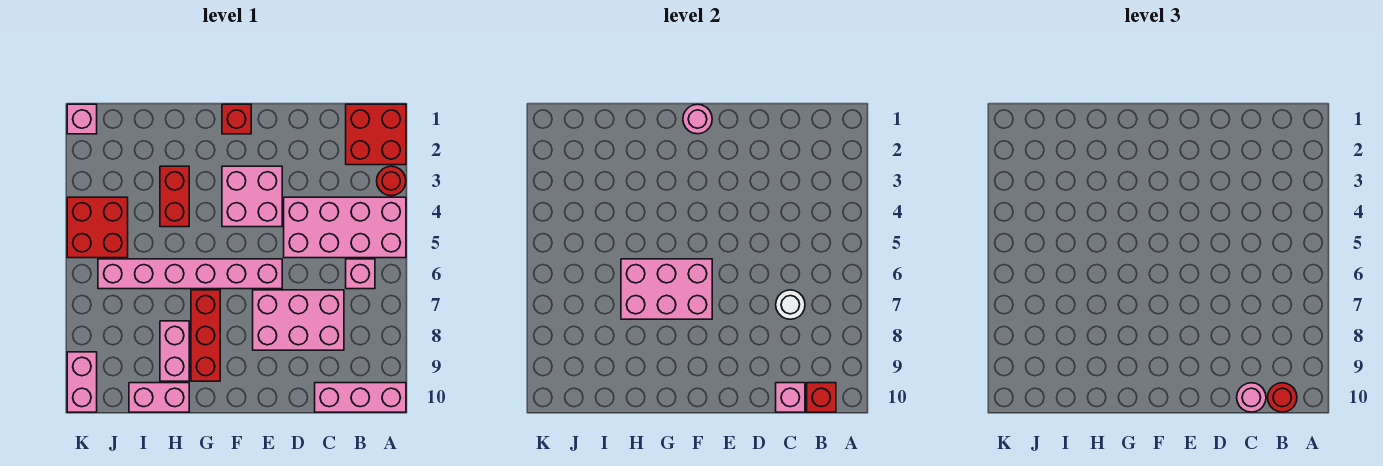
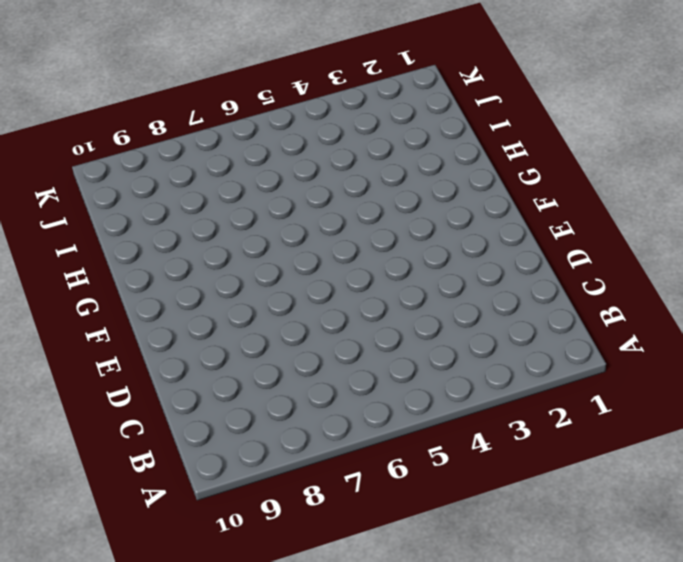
none -> red brick A1:B2 level 1
none -> red round brick A3 level 1
none -> pink brick A4:D5 level 1

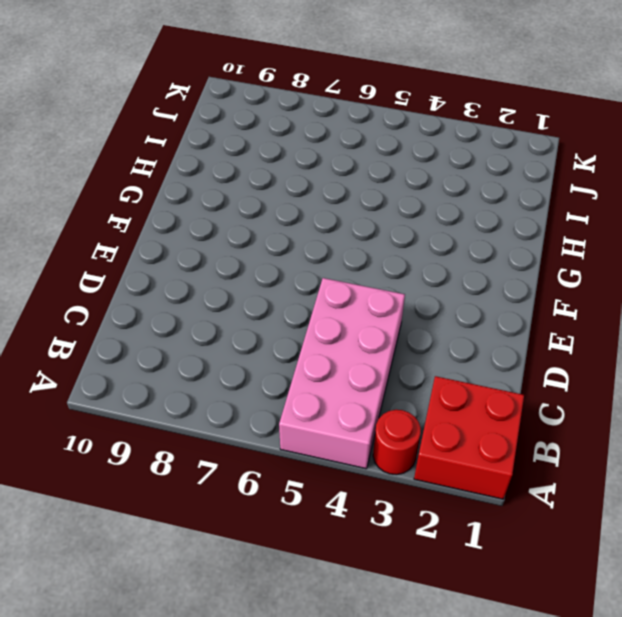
none -> pink brick A10:C10 level 1
none -> pink brick B6 level 1
none -> pink brick C7:E8 level 1

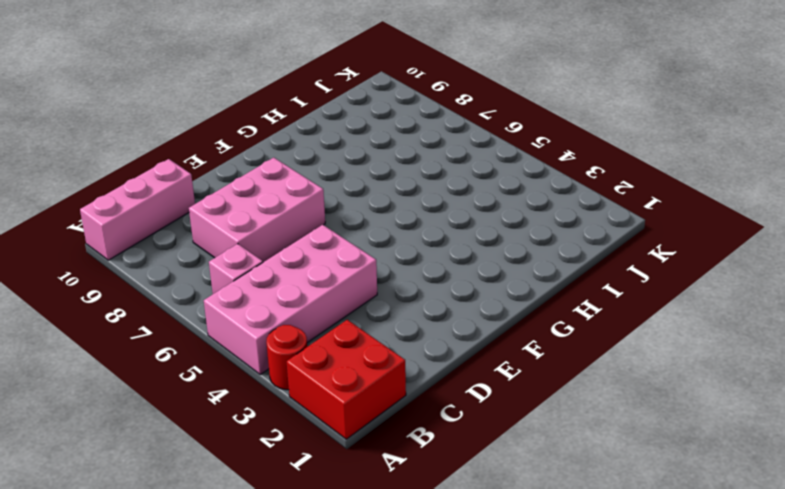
none -> pink brick E3:F4 level 1
none -> pink brick E6:J6 level 1
none -> red brick F1 level 1

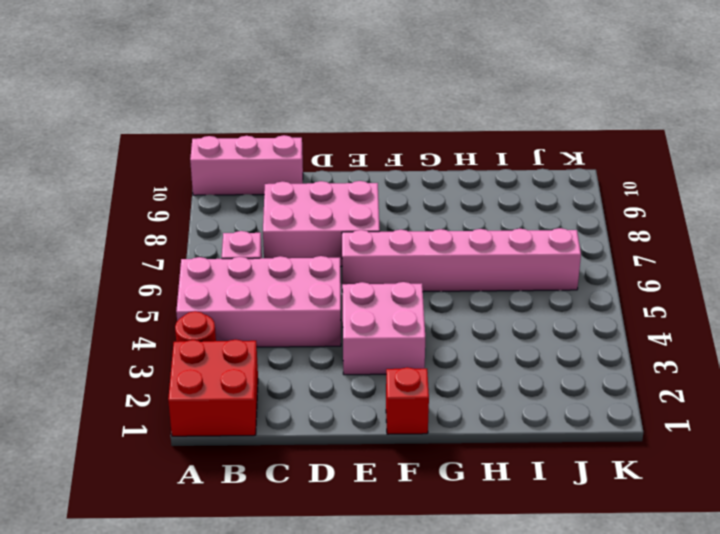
none -> red brick G7:G9 level 1
none -> red brick H3:H4 level 1
none -> pink brick H8:H9 level 1

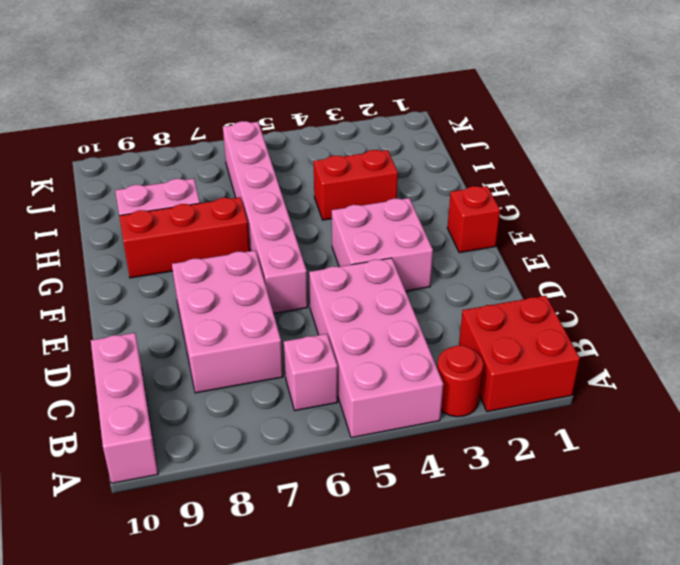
none -> pink brick H10:I10 level 1
none -> red brick J4:K5 level 1
none -> pink brick K1 level 1

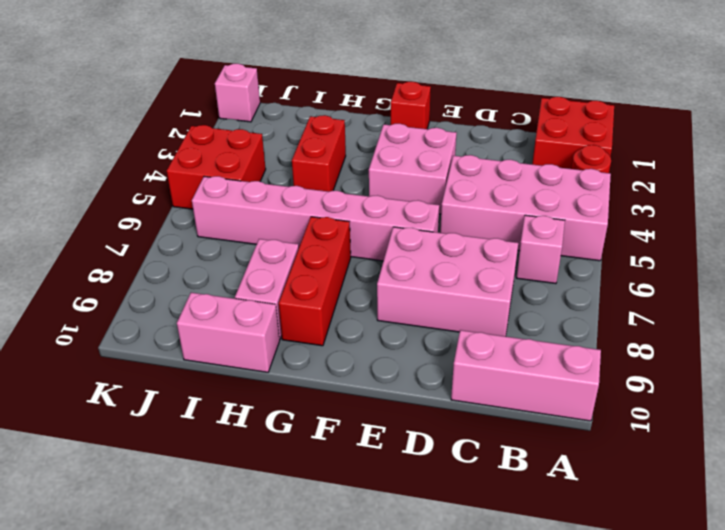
none -> pink brick K9:K10 level 1
none -> red brick B10 level 2
none -> white round brick C7 level 2

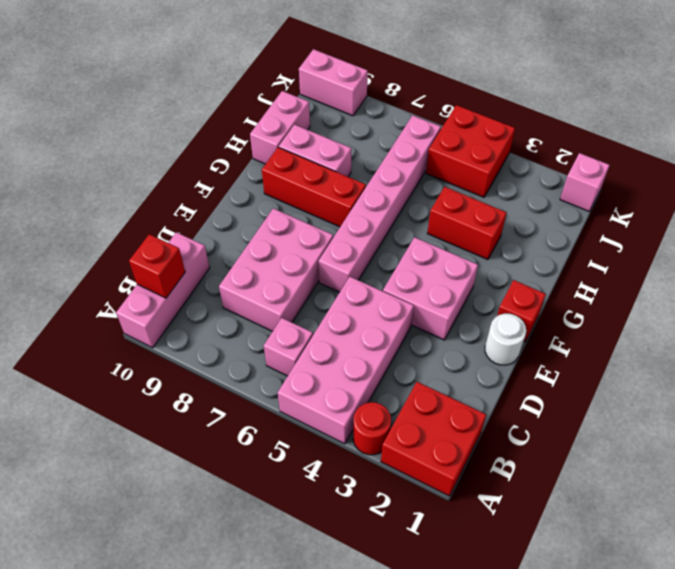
white round brick E1 level 1 -> white round brick C7 level 2
none -> pink brick C10 level 2
none -> pink round brick F1 level 2
none -> pink brick F6:H7 level 2

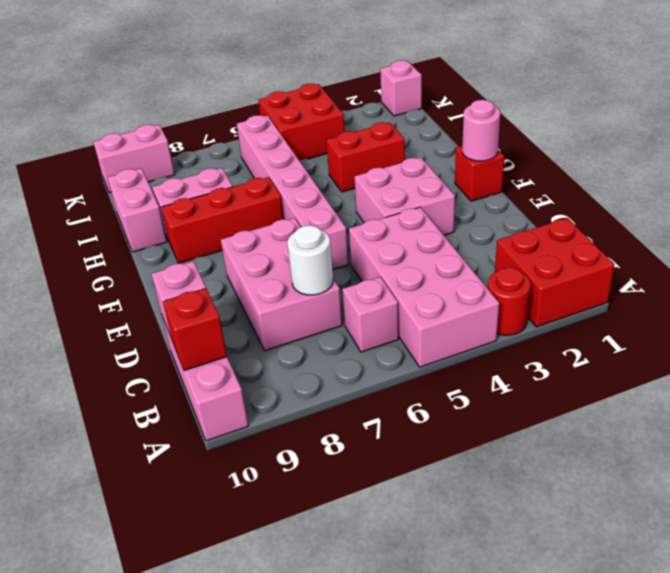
none -> pink brick F6:H7 level 2
none -> red round brick B10 level 3
none -> pink round brick C10 level 3

